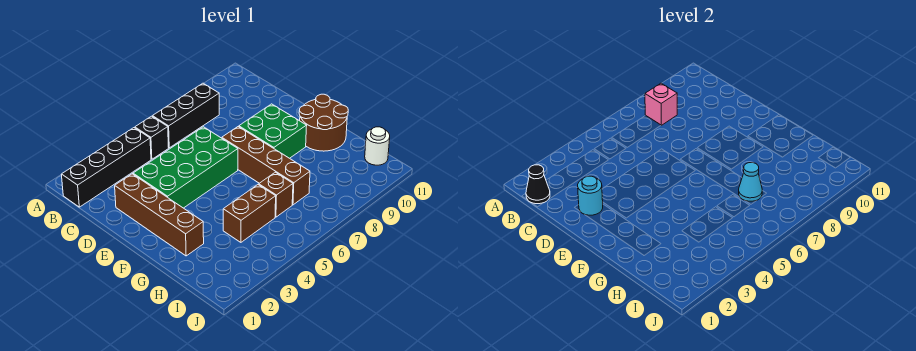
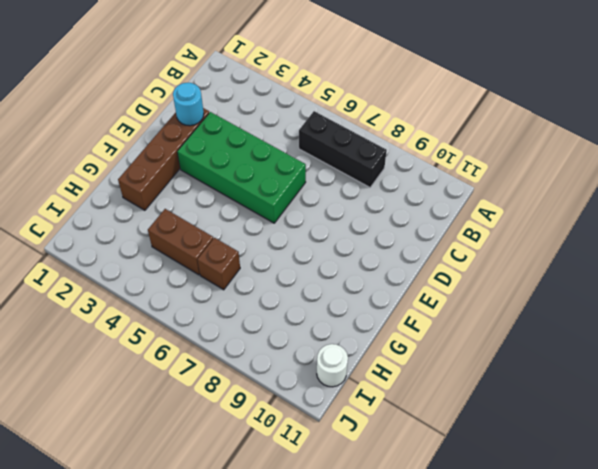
none -> black brick B1:B4 level 1
none -> black brick B5 level 1
none -> brown brick E7:H7 level 1

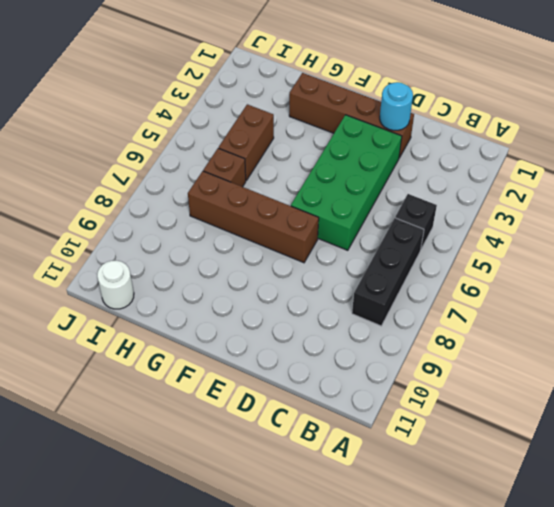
none -> black brick B1:B4 level 1
none -> green brick E8:F9 level 1
none -> brown round brick F10:G11 level 1

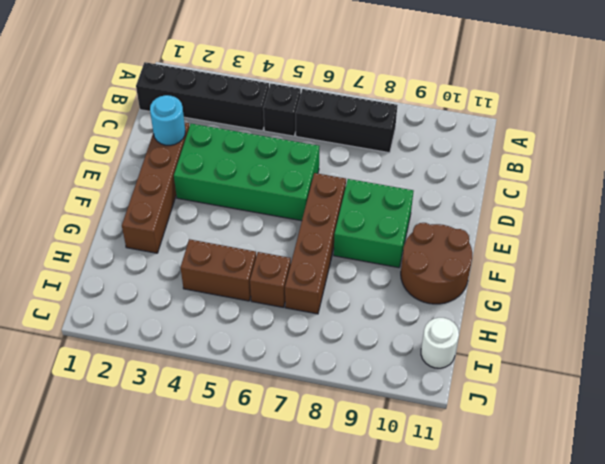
none -> black cone B1 level 2
none -> pink brick B8 level 2
none -> cyan cone H7 level 2

